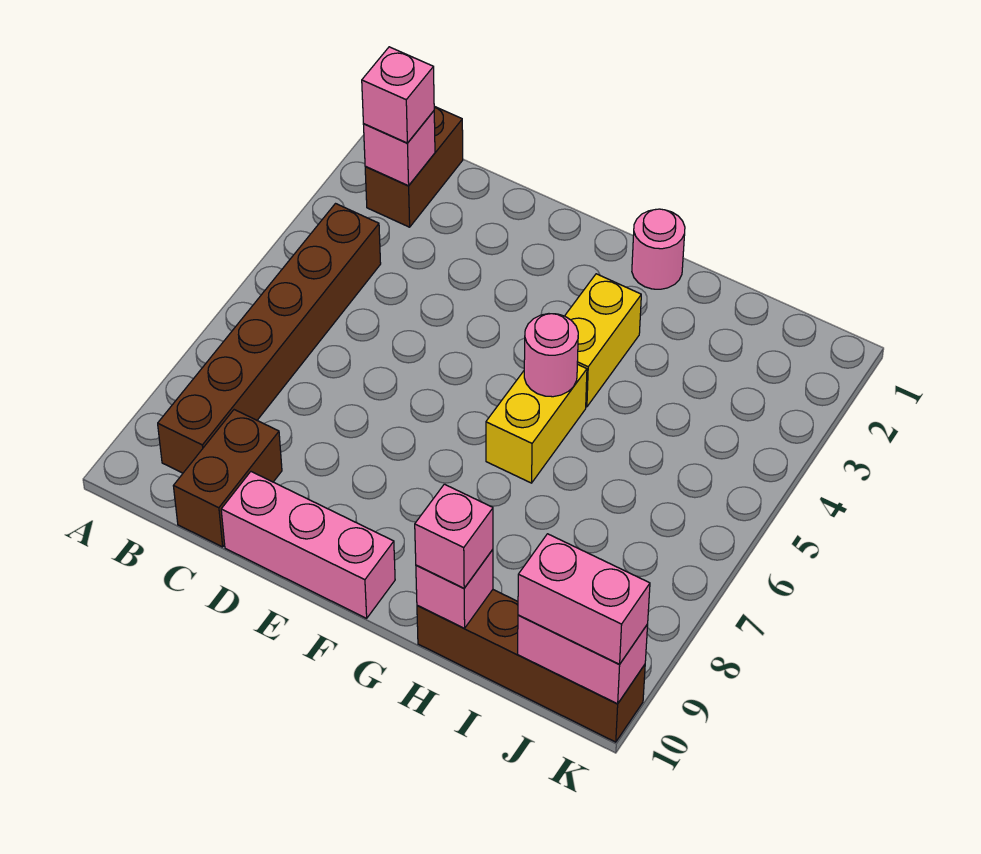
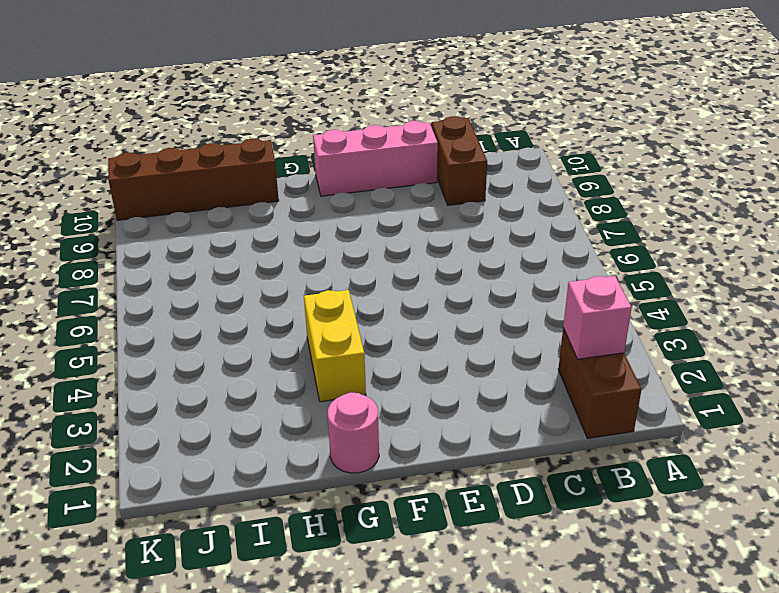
none -> brown brick B4:B9 level 1
none -> yellow brick G5:G6 level 1
none -> pink round brick G5 level 2

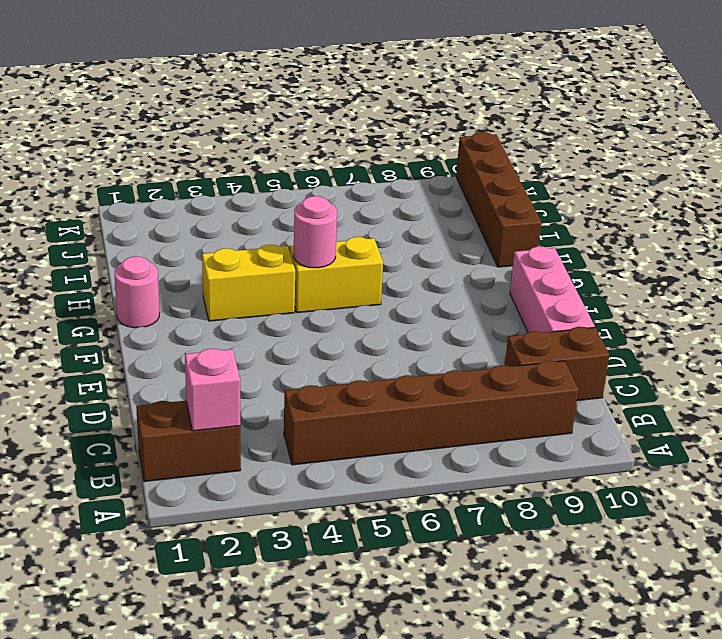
none -> pink brick H10 level 2
none -> pink brick J10:K10 level 2
none -> pink brick B2 level 3

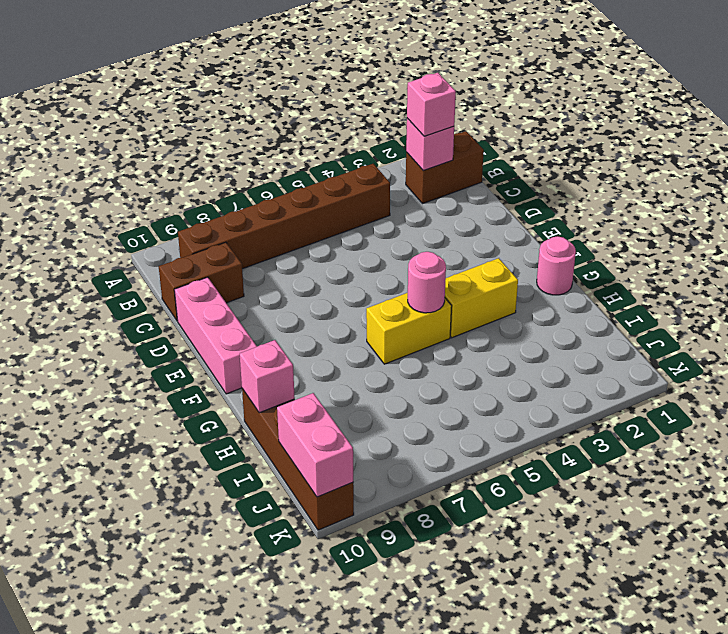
none -> pink brick H10 level 3
none -> pink brick J10:K10 level 3

